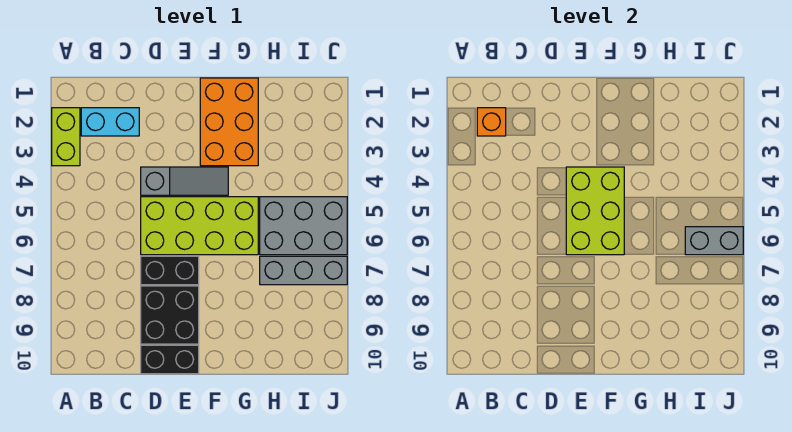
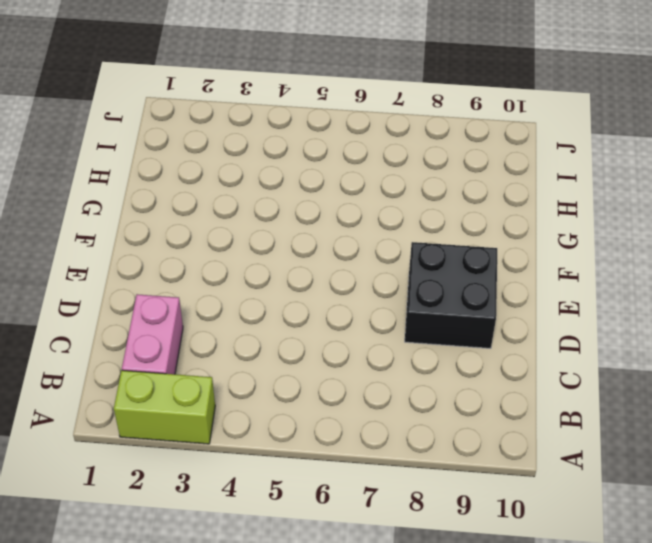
pink brick B2:C2 level 1 -> cyan brick B2:C2 level 1
none -> grey slope D4:F4 level 1 top D
none -> lime brick D5:G6 level 1
none -> black brick D7:E7 level 1

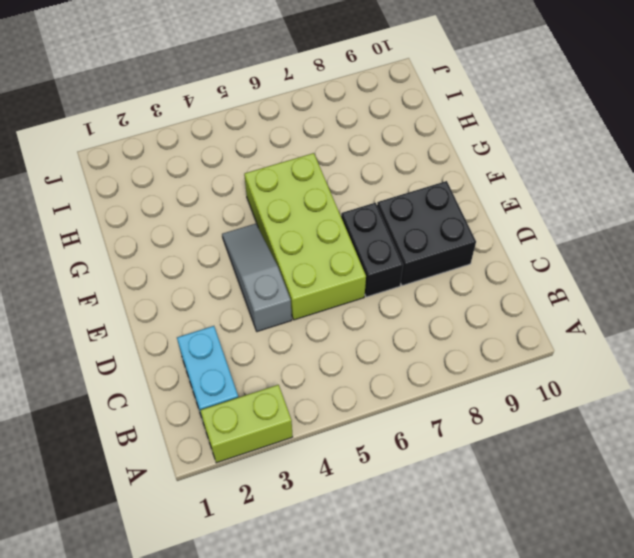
none -> black brick D10:E10 level 1
none -> orange brick F1:G3 level 1
none -> grey brick H5:J6 level 1

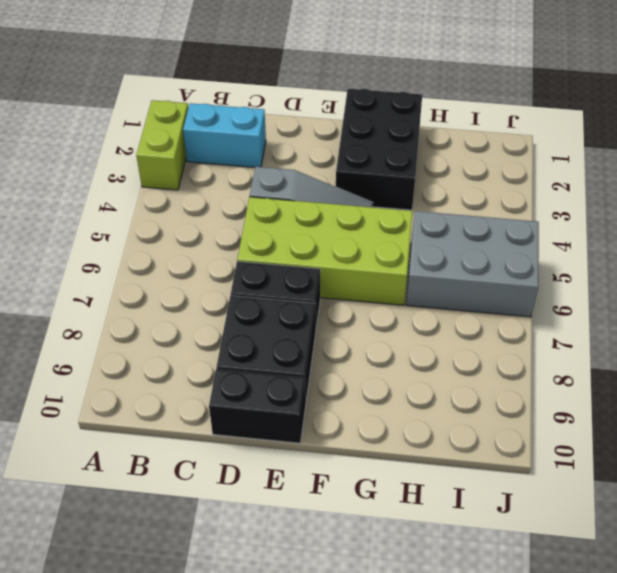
black brick F1:G3 level 1 -> orange brick F1:G3 level 1
none -> grey brick H7:J7 level 1
none -> orange brick B2 level 2
none -> lime brick E4:F6 level 2

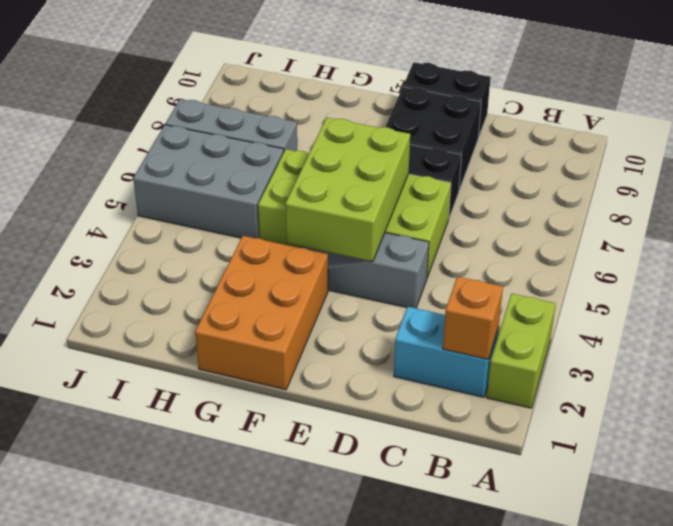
none -> grey brick I6:J6 level 2

